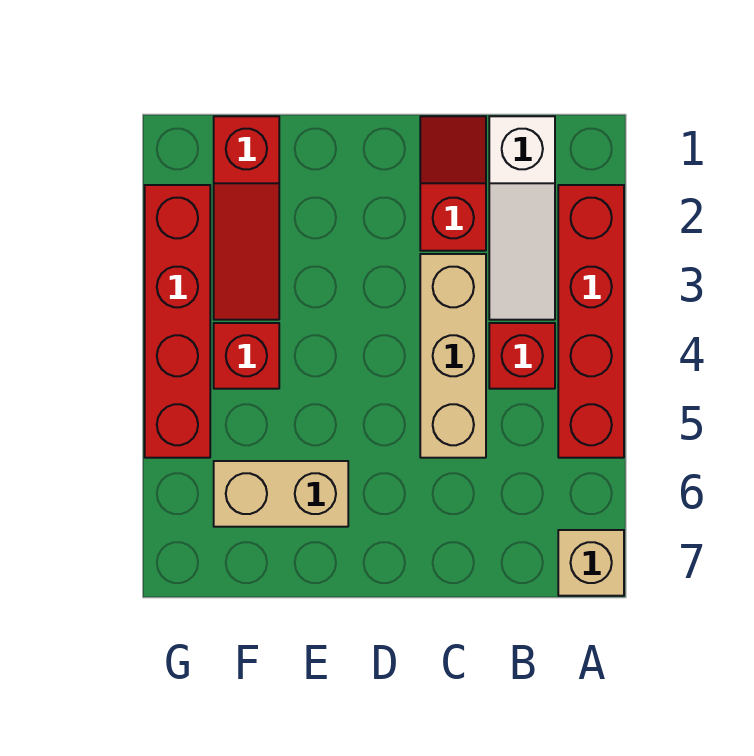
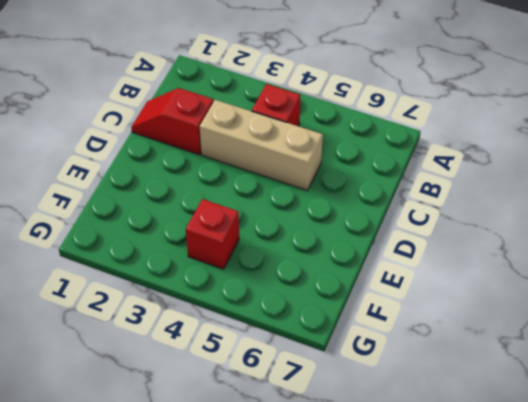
none -> red brick A2:A5 level 1
none -> tan brick A7 level 1

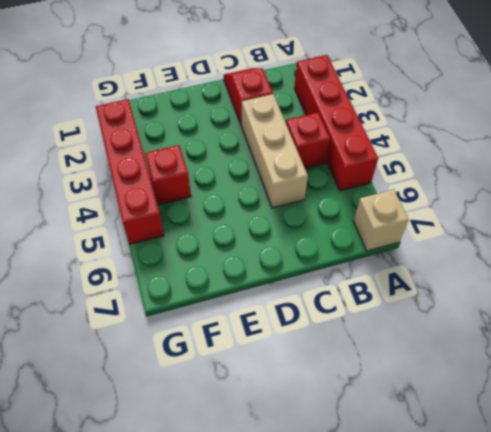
none -> white slope B1:B3 level 1 top 1
none -> tan brick E6:F6 level 1

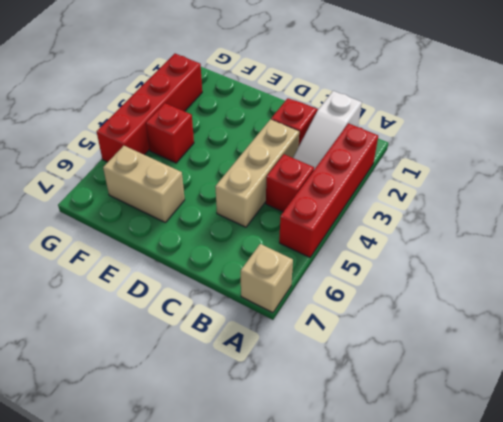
none -> red slope F1:F3 level 1 top 1

